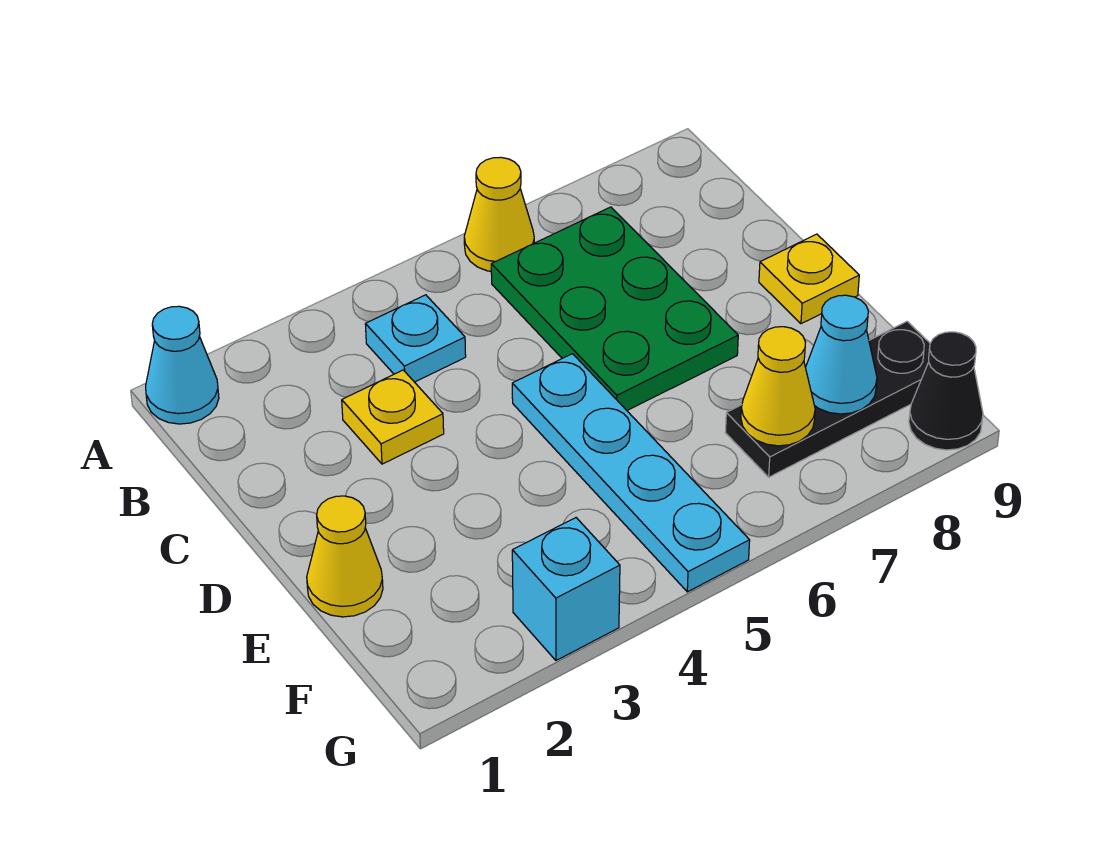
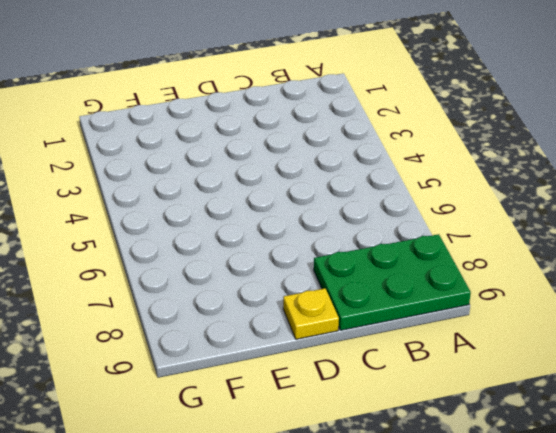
green plate A8:C9 level 1 -> green plate B6:D7 level 1
none -> cyan cone A1 level 1
none -> yellow cone A6 level 1
none -> cyan plate B4 level 1

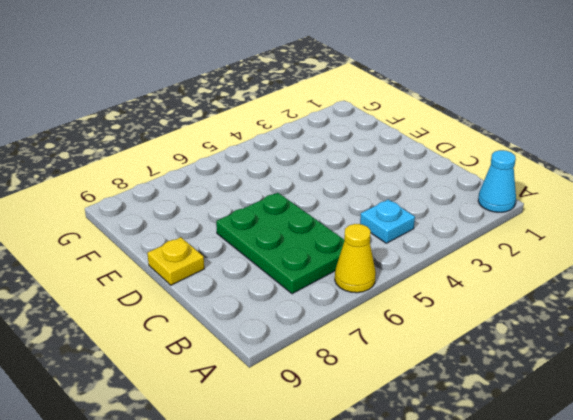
none -> yellow plate C3 level 1
none -> cyan plate D5:G5 level 1
none -> yellow cone E1 level 1

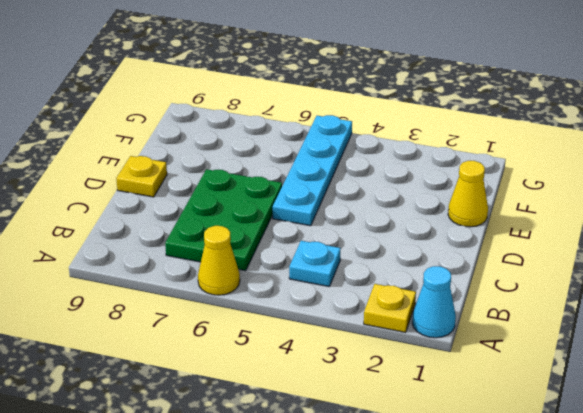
yellow plate A2 level 1 -> yellow plate C3 level 1
none -> black plate F7:F9 level 1
none -> cyan brick G3 level 1
none -> black cone G9 level 1

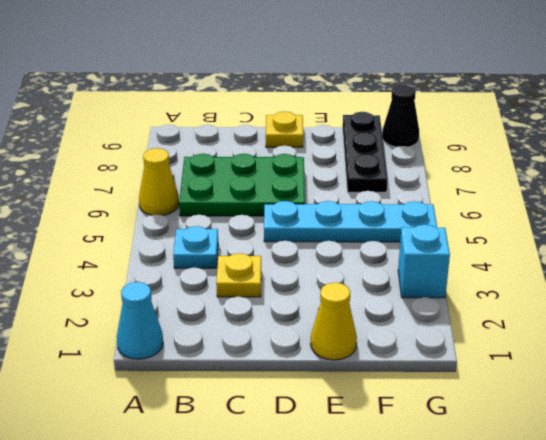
none -> yellow cone F7 level 2
none -> cyan cone F8 level 2

